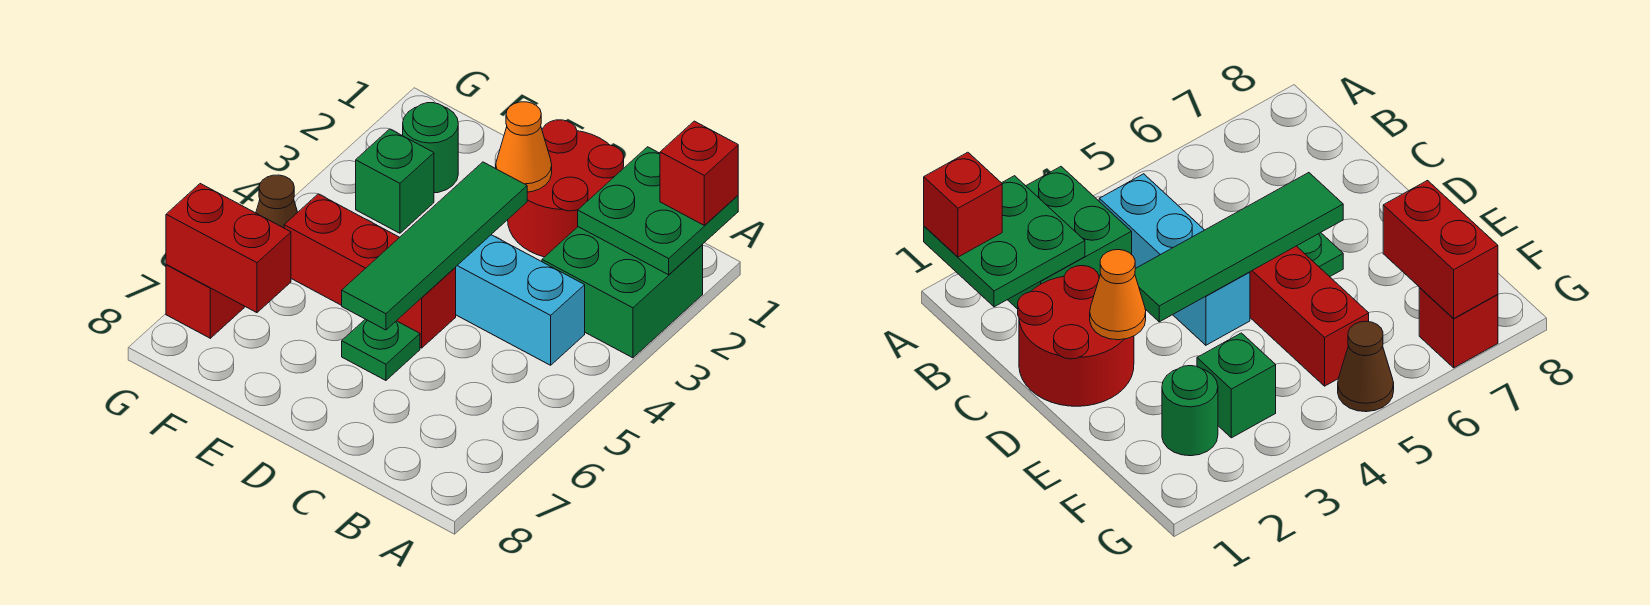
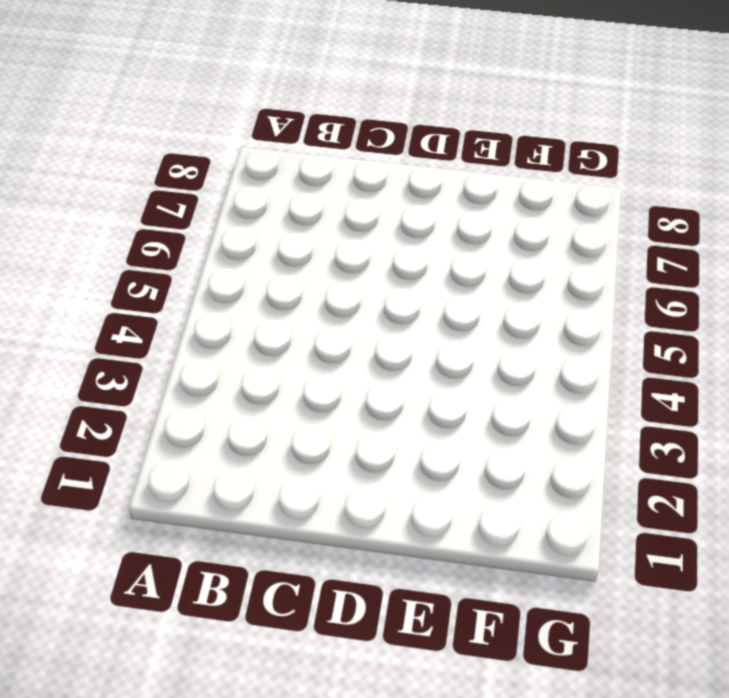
none -> green brick A2:B3 level 1
none -> cyan brick B4:D4 level 1
none -> red round brick C1:D2 level 1

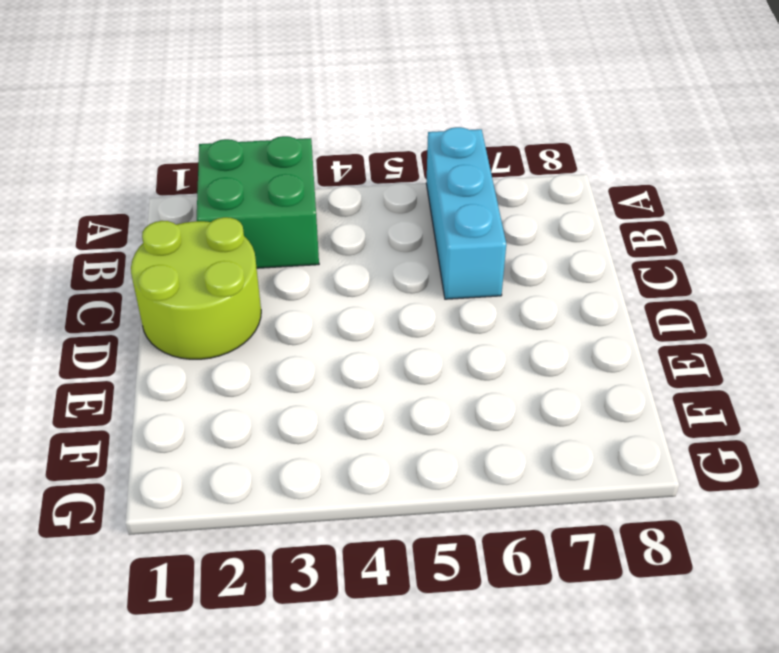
cyan brick A6:C6 level 1 -> cyan brick B4:D4 level 1
lime round brick C1:D2 level 1 -> red round brick C1:D2 level 1
none -> red brick D5:F5 level 1
none -> green plate D6 level 1
none -> green round brick F2 level 1

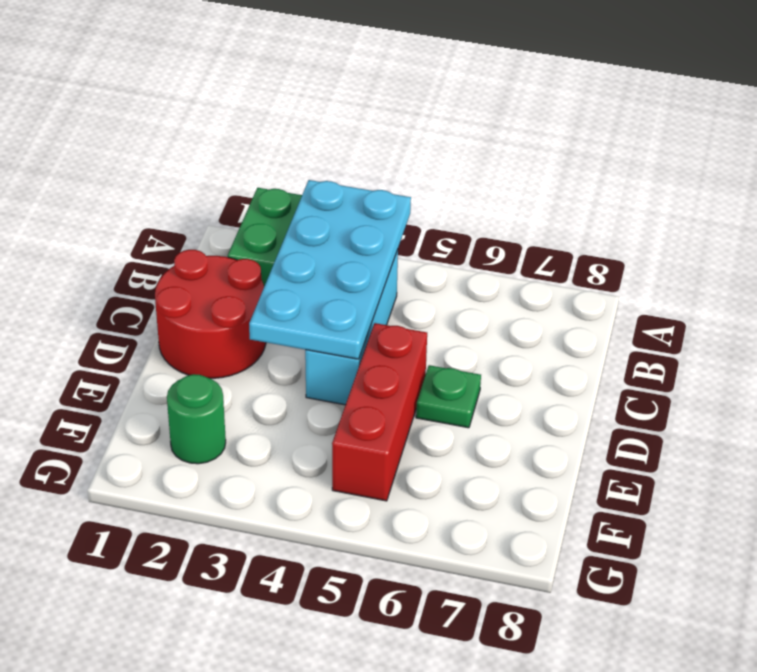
cyan plate A3:D4 level 2 -> green tile D3:D6 level 2
none -> green brick F3 level 1
none -> brown cone G5 level 1
none -> red brick G7 level 1

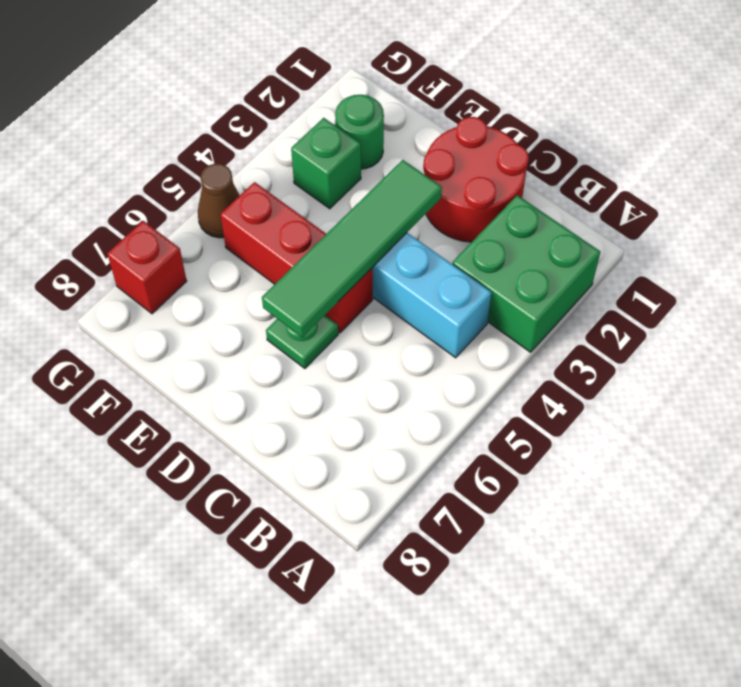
none -> green plate A1:B2 level 2
none -> orange cone D2 level 2
none -> red brick F7:G7 level 2

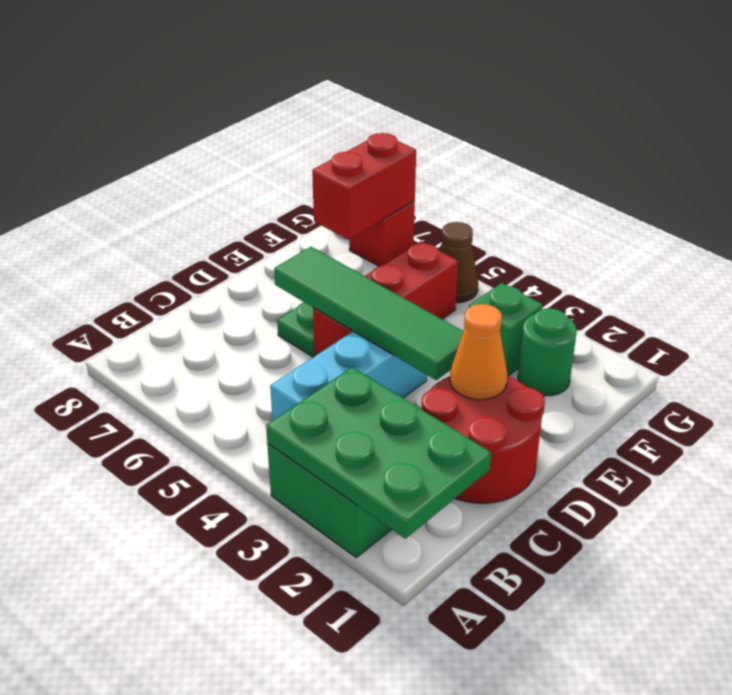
green plate A1:B3 level 2 -> green plate A1:B2 level 2
none -> red brick A1 level 3

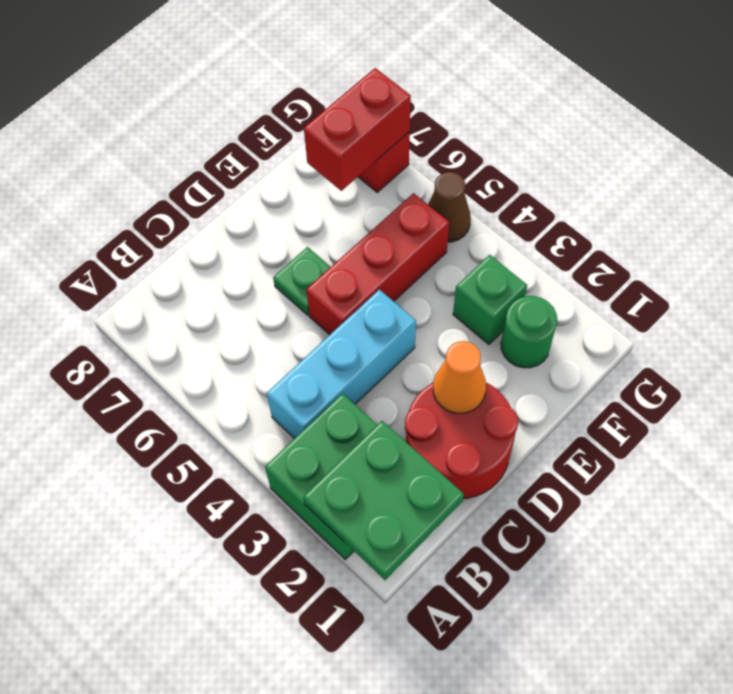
none -> green tile D3:D6 level 2
none -> red brick A1 level 3

